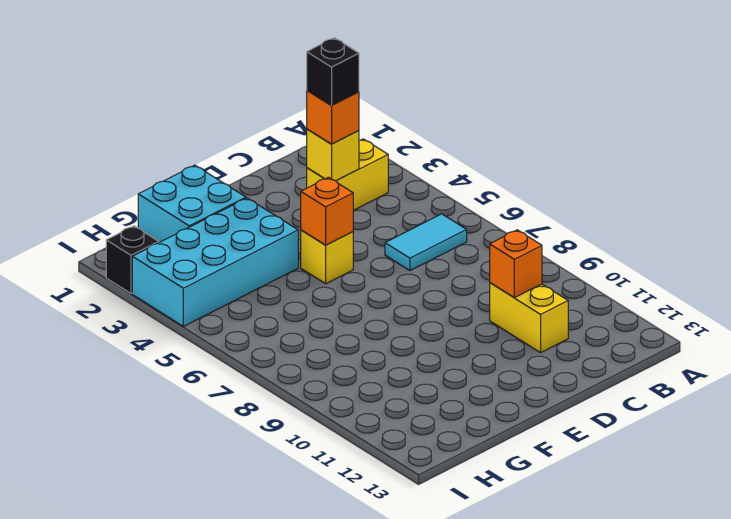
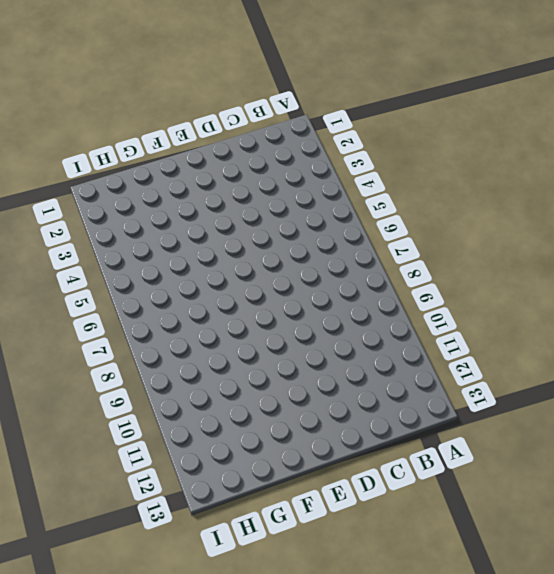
none -> yellow brick B3:C3 level 1
none -> cyan tile B6:C6 level 1
none -> yellow brick C10:C11 level 1

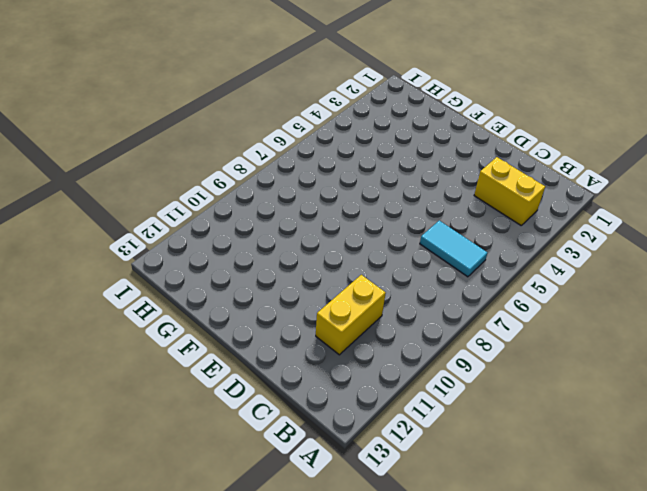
none -> yellow brick E5 level 1
none -> cyan brick F1:G2 level 1
none -> cyan brick F3:I4 level 1

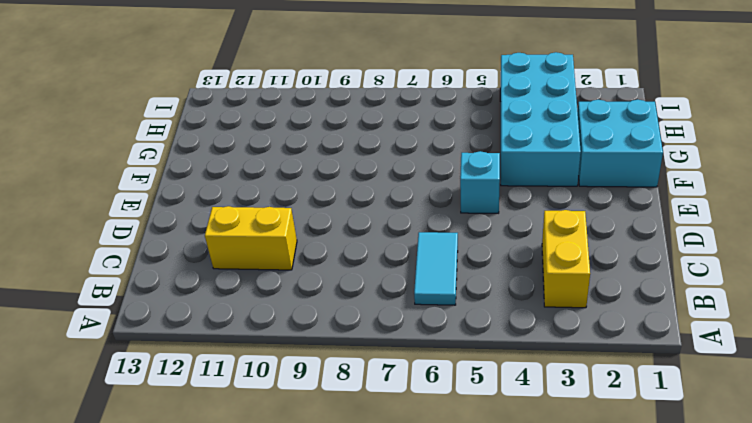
cyan brick E5 level 1 -> yellow brick E5 level 1
none -> black brick I2 level 1
none -> yellow brick C3 level 2
none -> orange brick C10 level 2

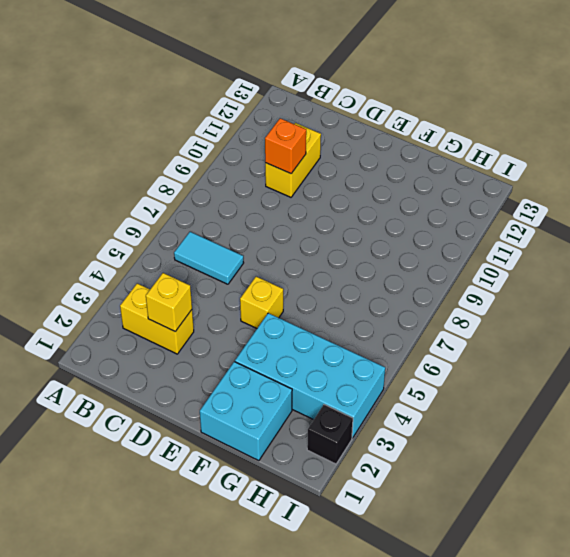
none -> orange brick E5 level 2
none -> orange brick C3 level 3
none -> black brick C3 level 4

